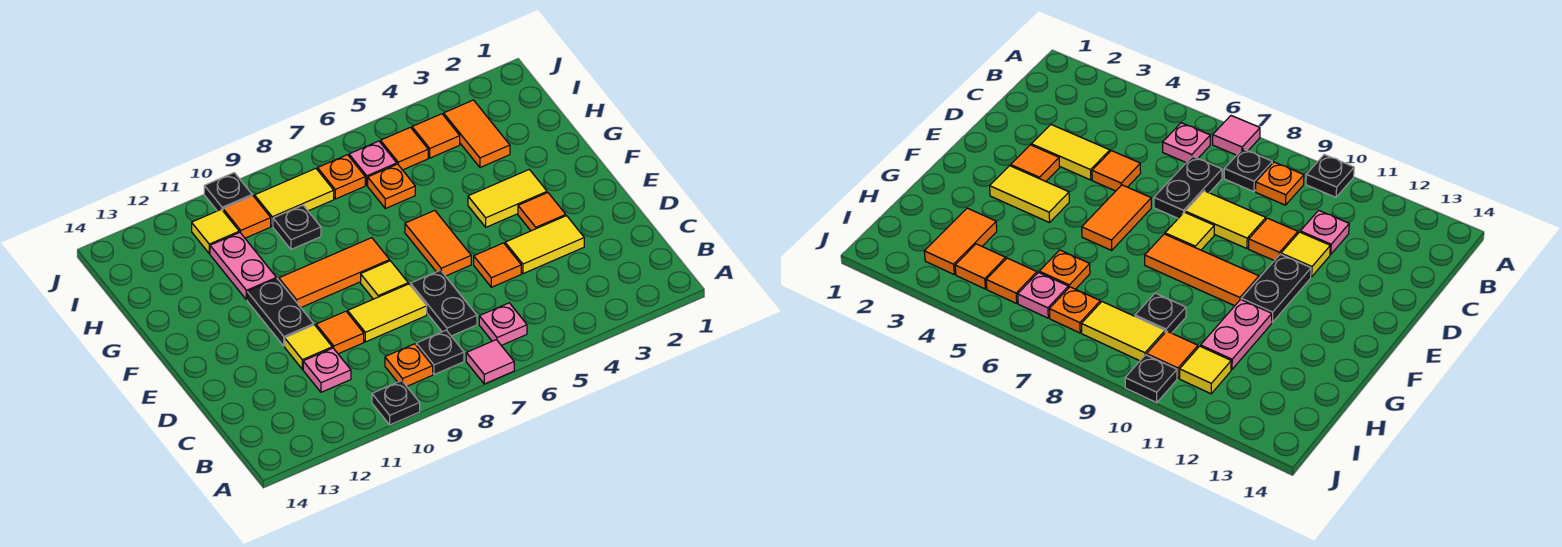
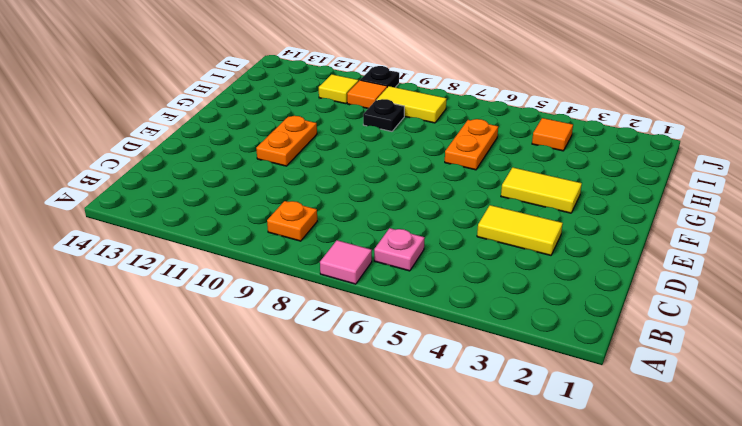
orange plate E11:F11 level 1 -> black plate E11:F11 level 1
orange plate G6:H6 level 1 -> orange plate H6 level 1
none -> black plate A10 level 1
none -> black plate B8 level 1
none -> black plate C7:D7 level 1
none -> pink plate C11 level 1

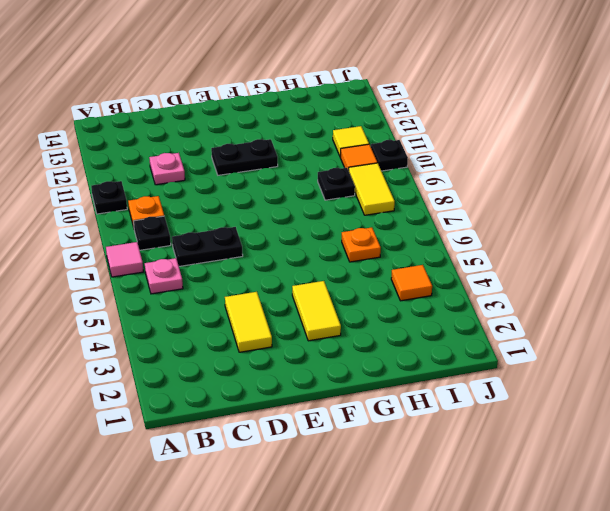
none -> orange tile D5 level 1
none -> yellow tile D8:D9 level 1
none -> orange tile D10 level 1
none -> yellow tile D11 level 1

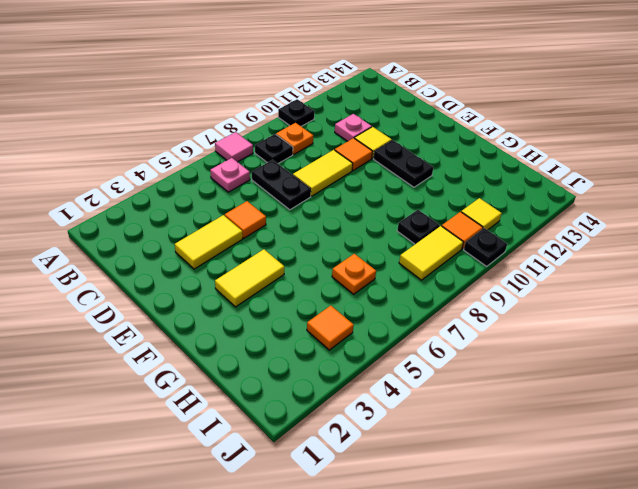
none -> orange tile E3 level 1
none -> orange tile E6:F6 level 1
none -> yellow tile E8 level 1
none -> orange tile F8:F10 level 1

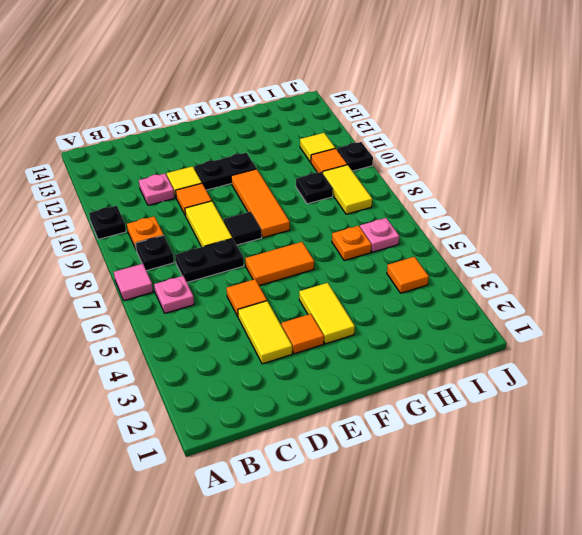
black tile E8 level 1 -> yellow tile E8 level 1
none -> pink plate G11:H11 level 1
none -> orange tile H3:I3 level 1
none -> orange tile I5 level 1
none -> orange plate I7 level 1

